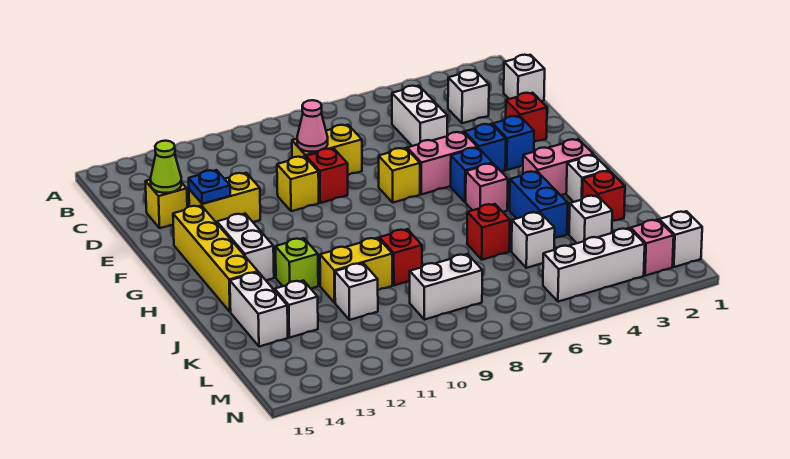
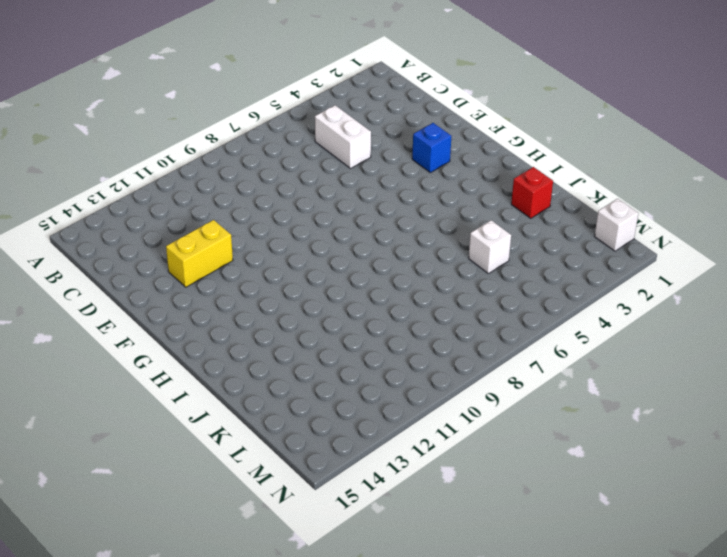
none -> white brick C1 level 1
none -> white brick C3 level 1
none -> yellow brick D8:D9 level 1
none -> yellow brick D14 level 1

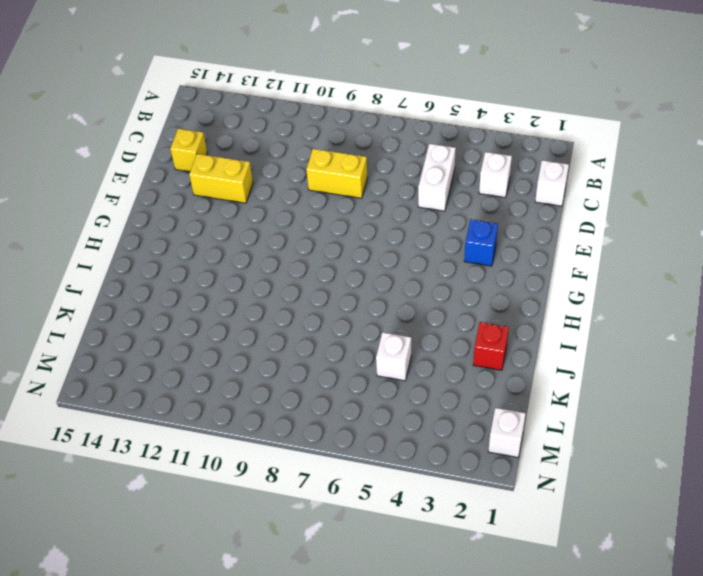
none -> red brick E2 level 1
none -> red brick E9 level 1
none -> yellow brick E10 level 1
none -> blue brick F4 level 1

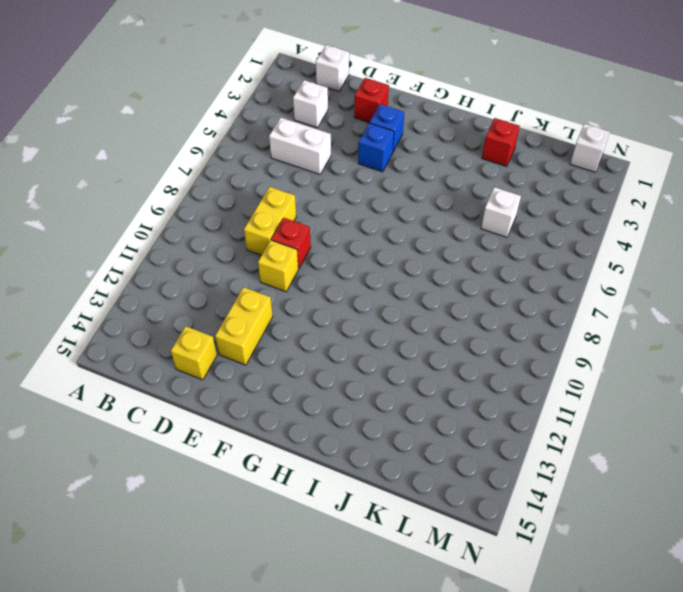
none -> pink brick F5:F6 level 1
none -> yellow brick F7 level 1
none -> yellow brick F14:I14 level 1
none -> blue brick G5 level 1

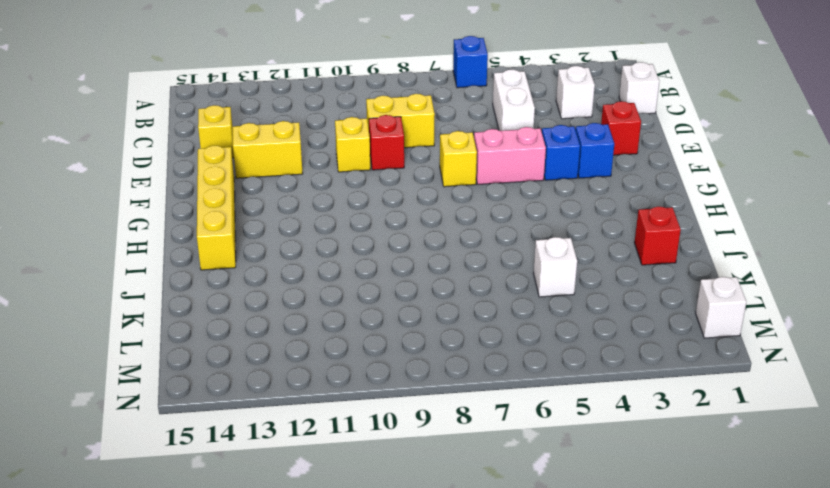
blue brick A6 level 1 -> blue brick G5 level 1
none -> white brick G13:H13 level 1
none -> pink brick H2:H3 level 1
none -> pink brick H5 level 1
none -> white brick I2 level 1

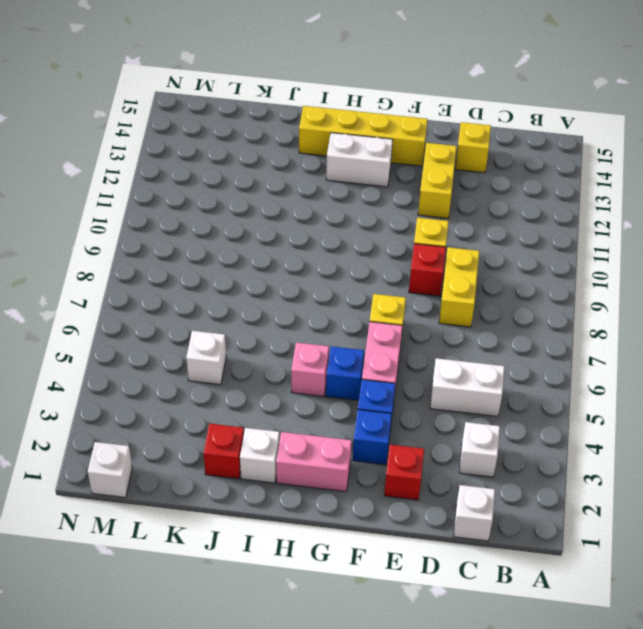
pink brick G2:H2 level 1 -> pink brick H2:H3 level 1
none -> blue brick I4:J4 level 1
none -> lime brick I12 level 1
none -> red brick J6 level 1
none -> red brick J9 level 1

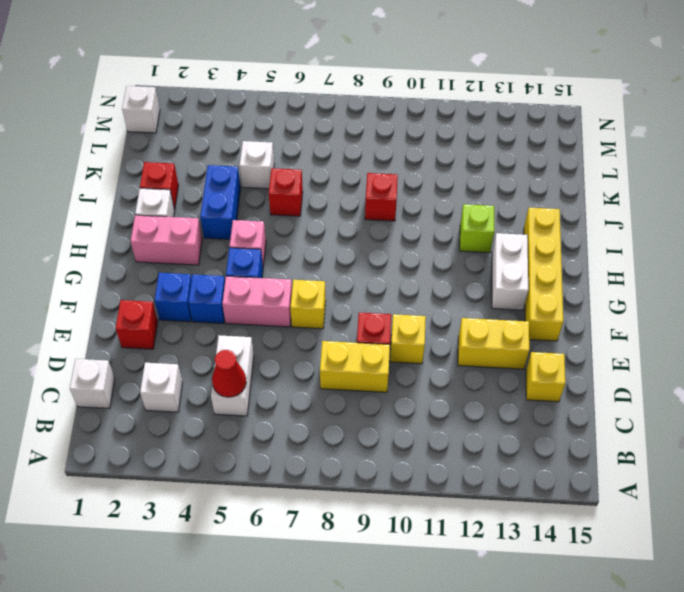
red cone C5 level 2 -> none
none -> yellow brick J10:J11 level 1
none -> white brick J14:K14 level 1
none -> white brick K3 level 1
none -> white brick K11 level 1

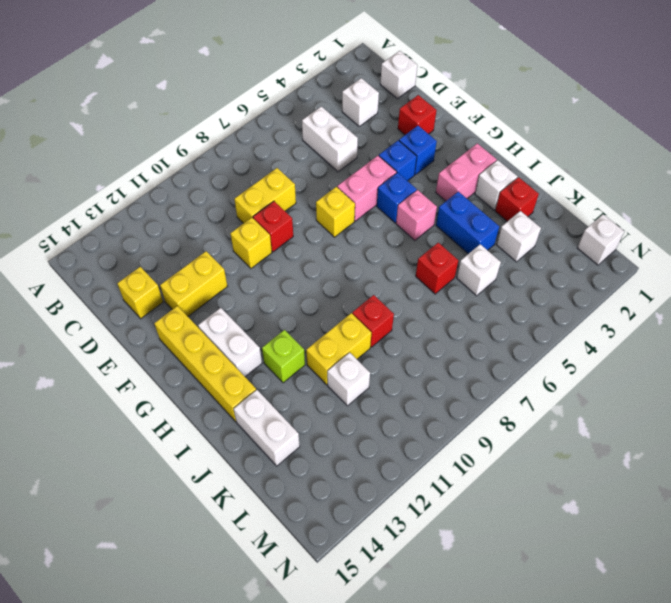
none -> white brick K13 level 1
none -> white brick L8:L9 level 1
none -> pink brick M2 level 1
none -> white brick M3:M5 level 1

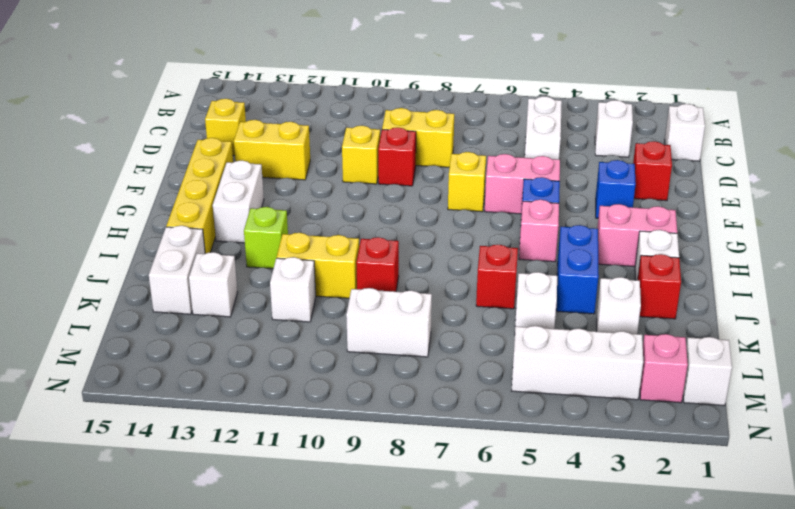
none -> blue brick F4 level 1
none -> pink cone D9 level 2
none -> lime cone D14 level 2
none -> blue plate E13 level 2

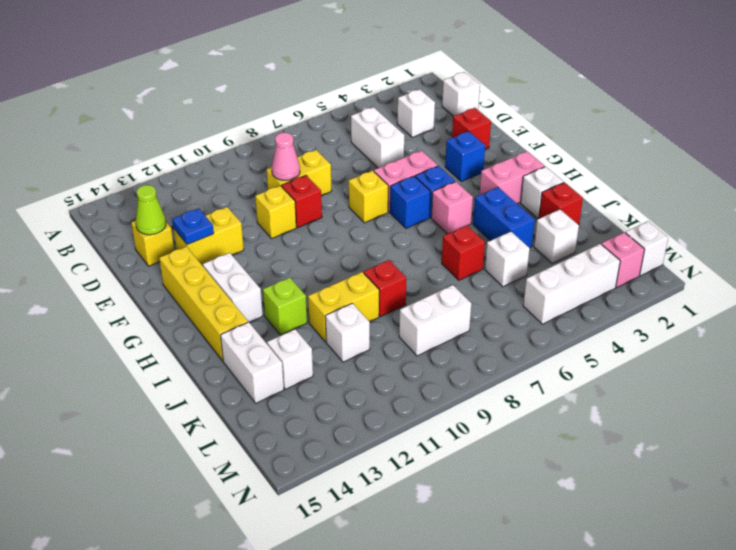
blue brick G6 level 1 -> blue brick F4 level 1

